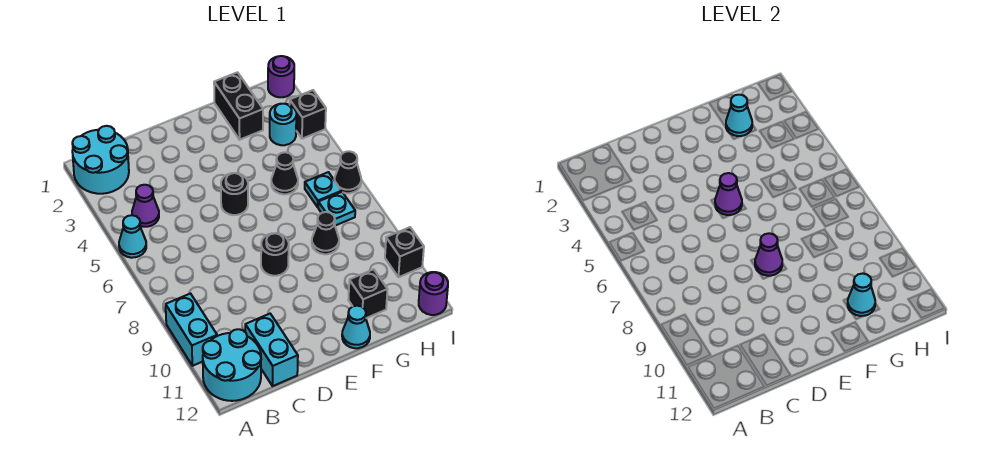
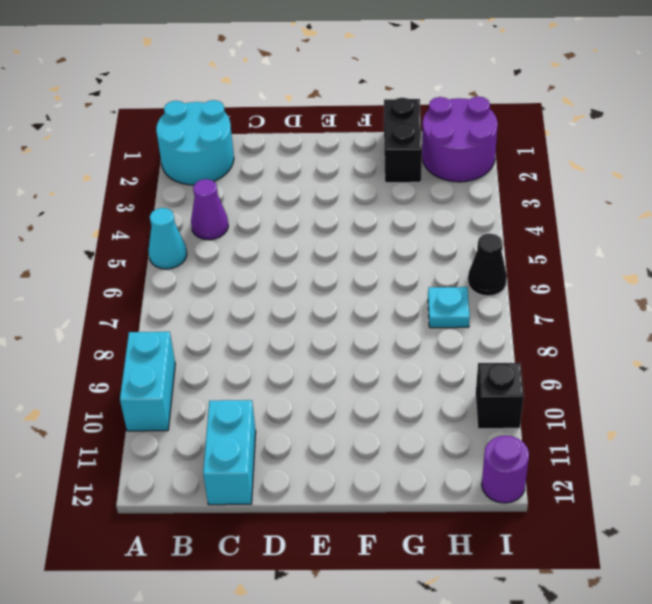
purple round brick H1:I2 level 1 -> purple round brick I1 level 1
none -> cyan round brick A11:B12 level 1
none -> black round brick E5 level 1
none -> black round brick E8 level 1

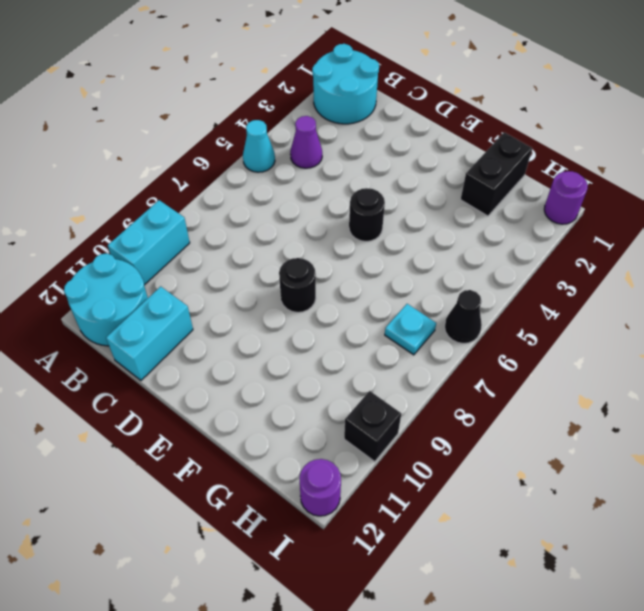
none -> cyan cone F12 level 1
none -> black cone G5 level 1
none -> black cone G8 level 1

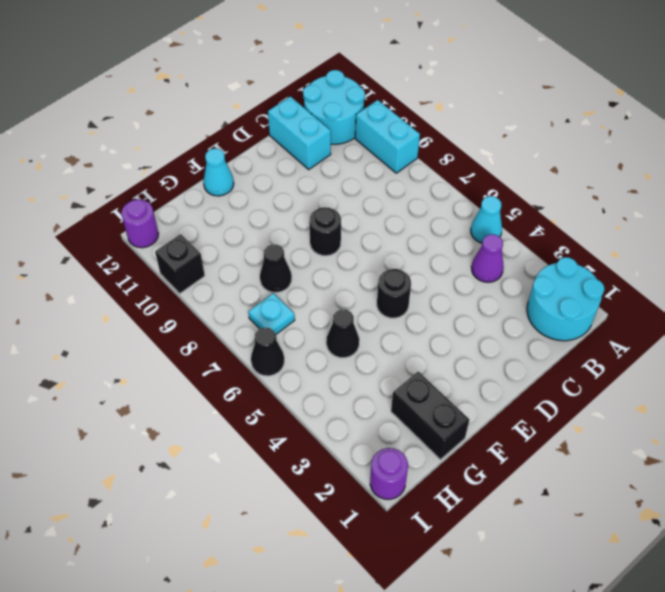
none -> black brick G11 level 1
none -> cyan round brick H3 level 1
none -> cyan plate H6 level 1

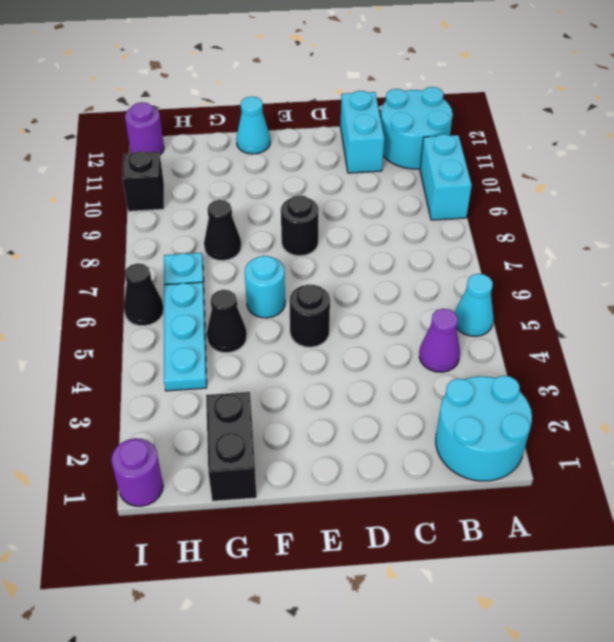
cyan round brick F6 level 1 -> cyan round brick H3 level 1
cyan plate H4:H6 level 1 -> cyan plate H6 level 1
none -> black brick G11 level 1
none -> black brick I3 level 1
none -> purple cone E5 level 2

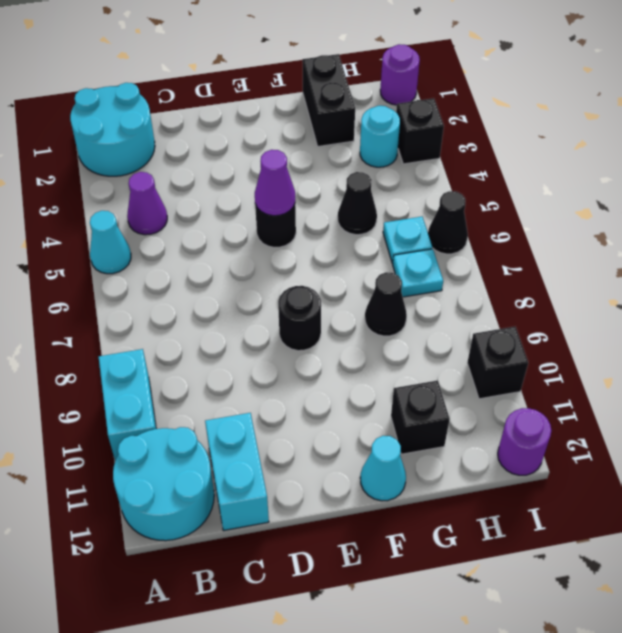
none -> purple cone E8 level 2
none -> cyan cone G2 level 2
none -> cyan cone G11 level 2

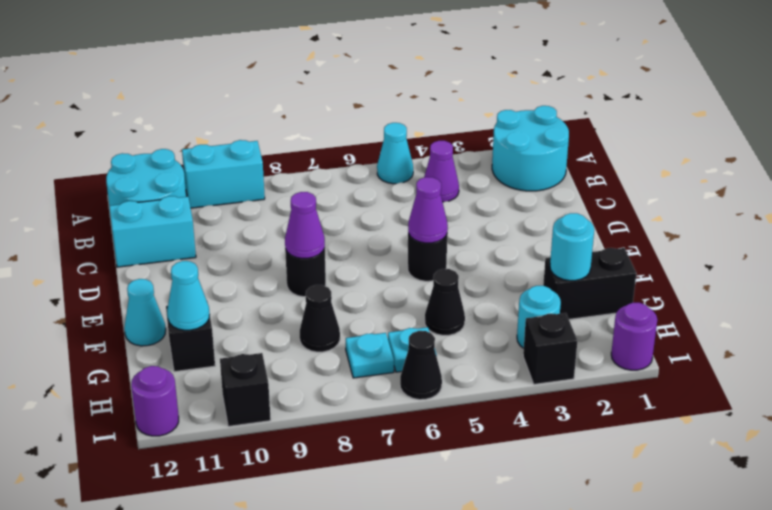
cyan round brick G2 level 2 -> cyan cone G2 level 2

